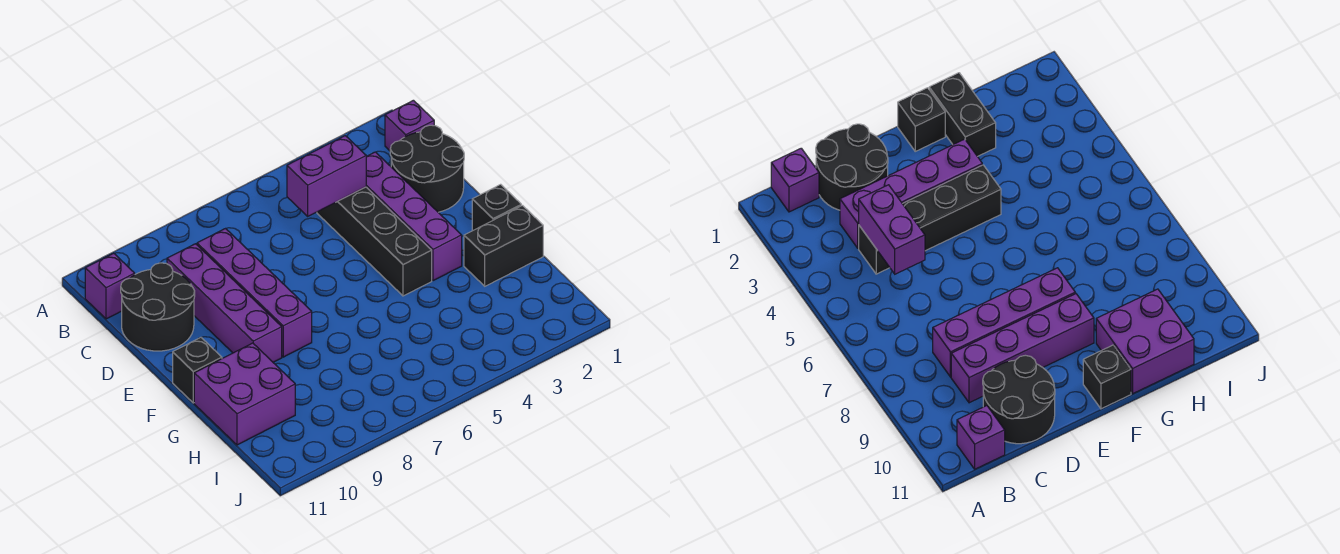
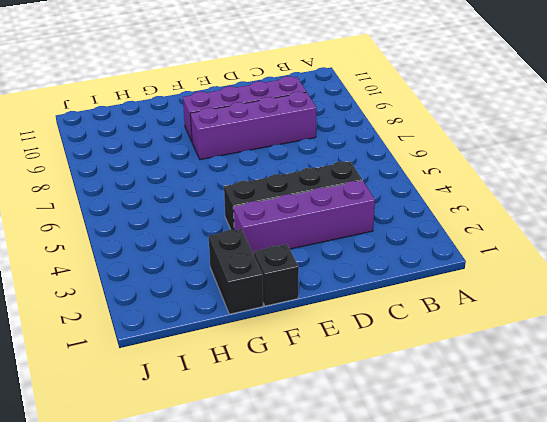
none -> purple brick B1 level 1
none -> purple brick B11 level 1
none -> black round brick C1:D2 level 1

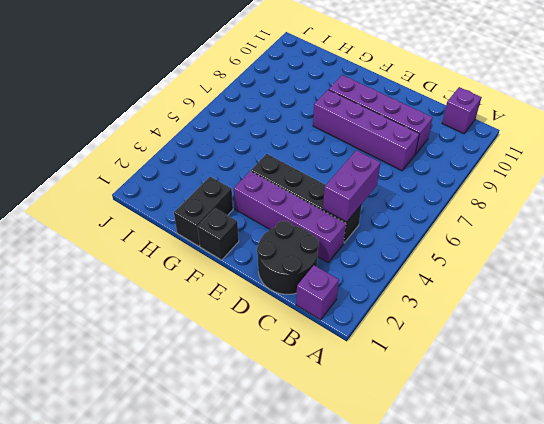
none -> black round brick C10:D11 level 1
none -> black brick F11 level 1
none -> purple brick G10:H11 level 1

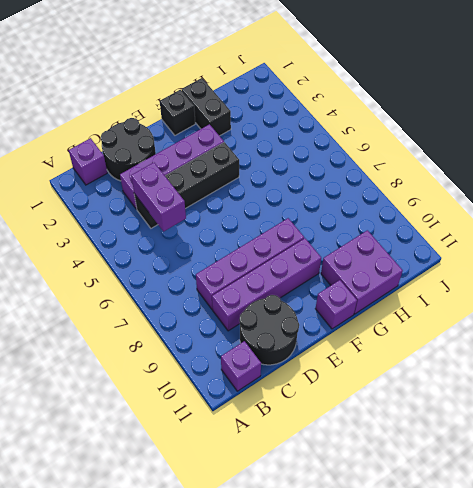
purple brick F11 level 1 -> black brick F11 level 1

